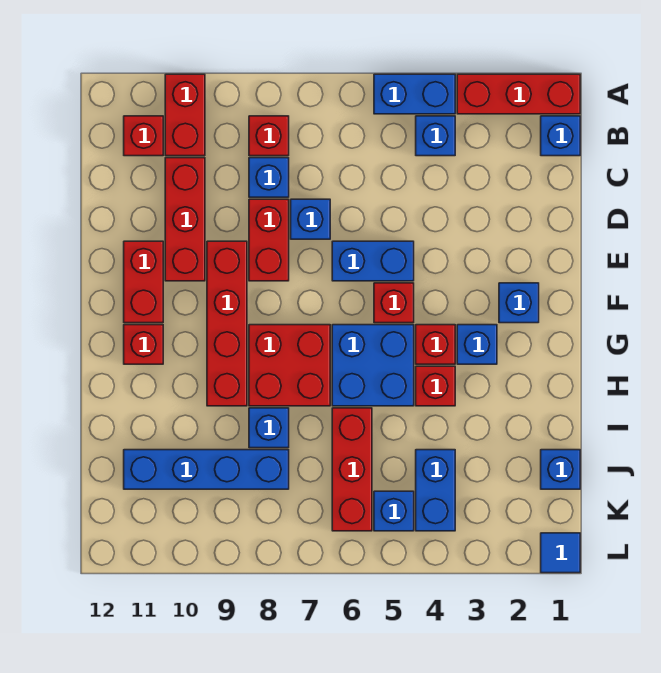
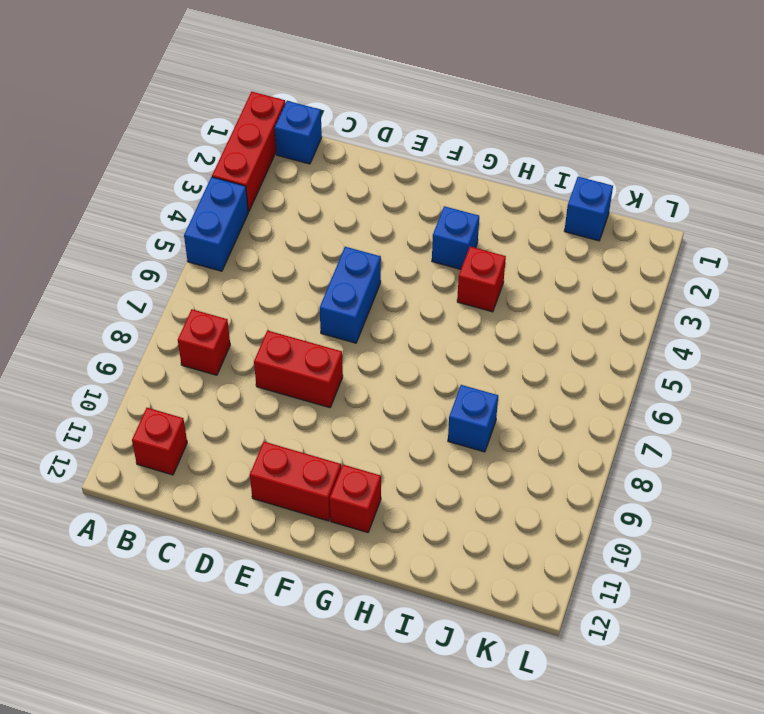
none -> red brick A10:B10 level 1
none -> blue brick B4 level 1
none -> blue brick C8 level 1

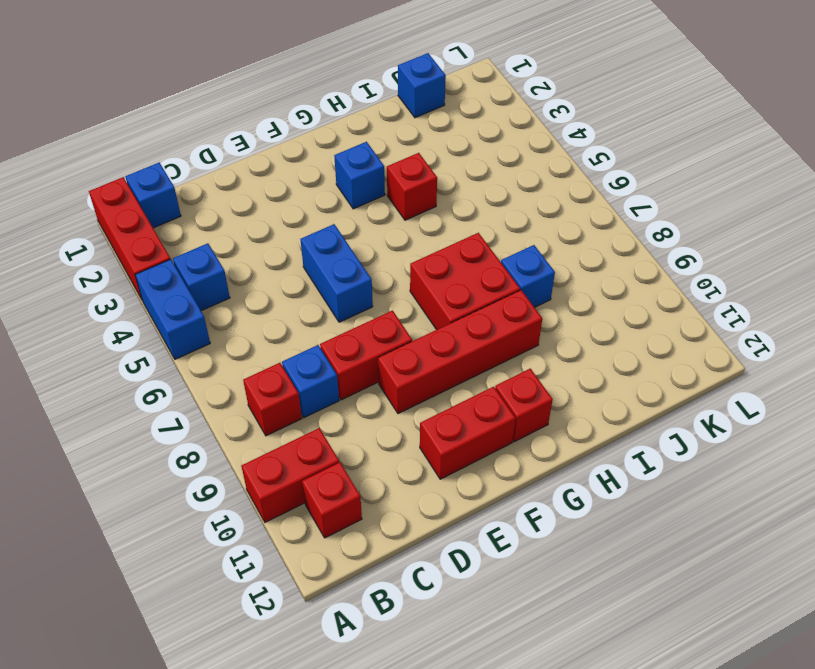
none -> red brick C10:E10 level 1
none -> blue brick D7 level 1
none -> blue brick F2 level 1

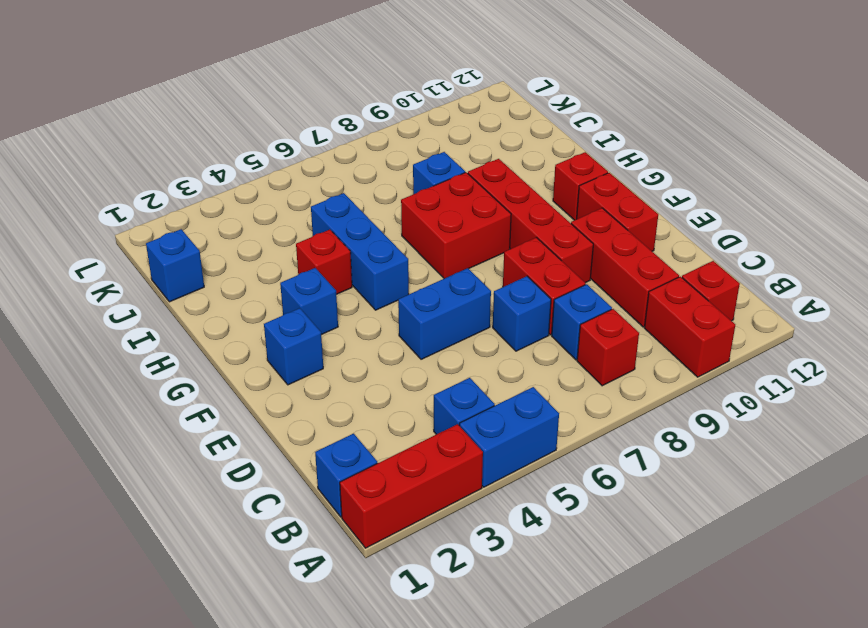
blue brick G5:I5 level 1 -> blue brick G5:H6 level 1
none -> red brick F5 level 1
none -> red brick G4 level 1
none -> red brick I6:K6 level 1

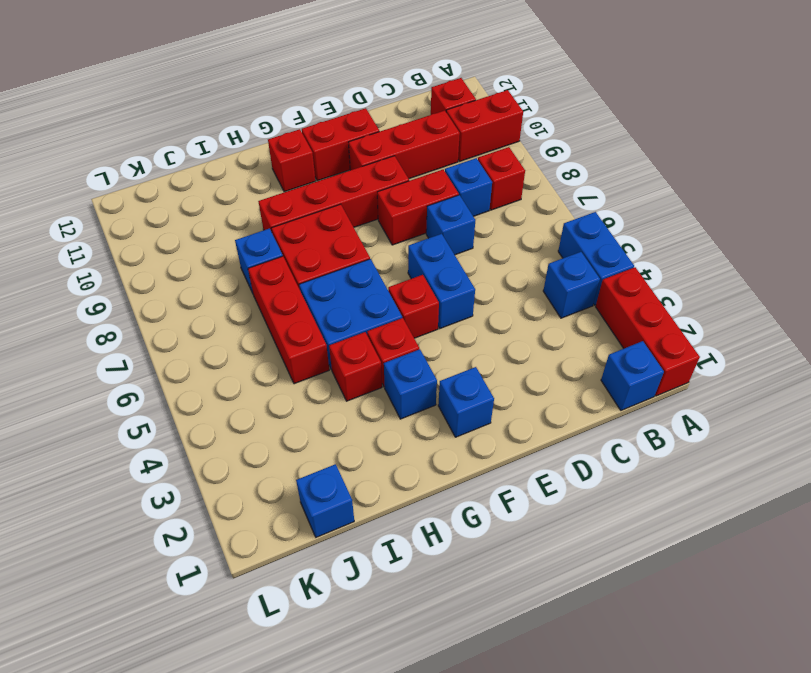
red brick I5:I7 level 1 -> red brick I6:K6 level 1
none -> blue brick J4:K4 level 1
none -> blue brick J8:J11 level 1
none -> blue brick K5 level 1

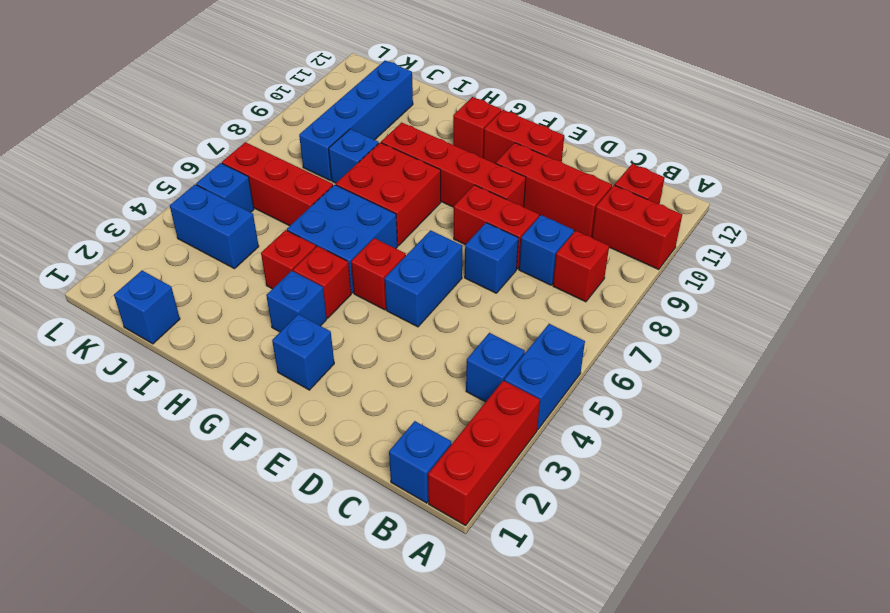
none -> blue tile L1 level 1

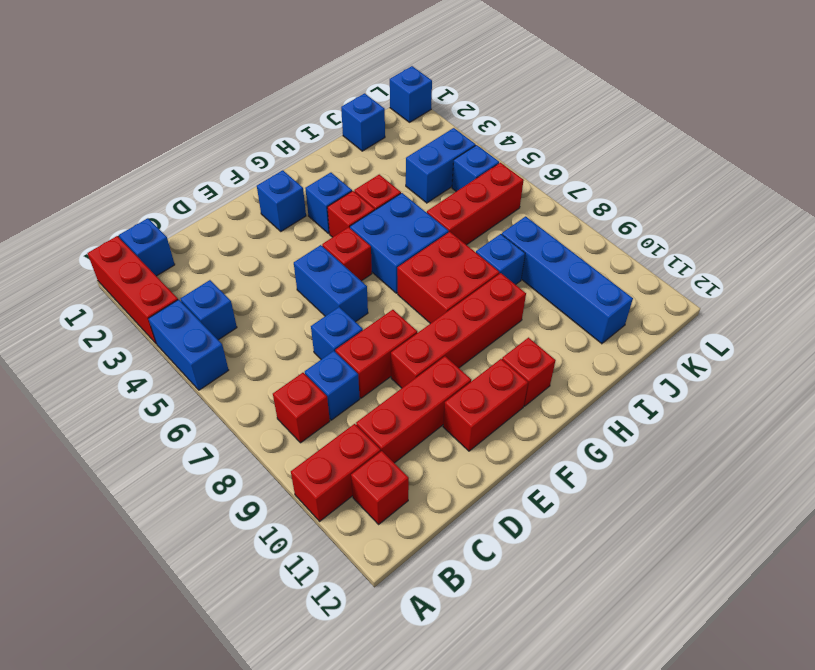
blue brick L1 level 1 -> blue tile L1 level 1

